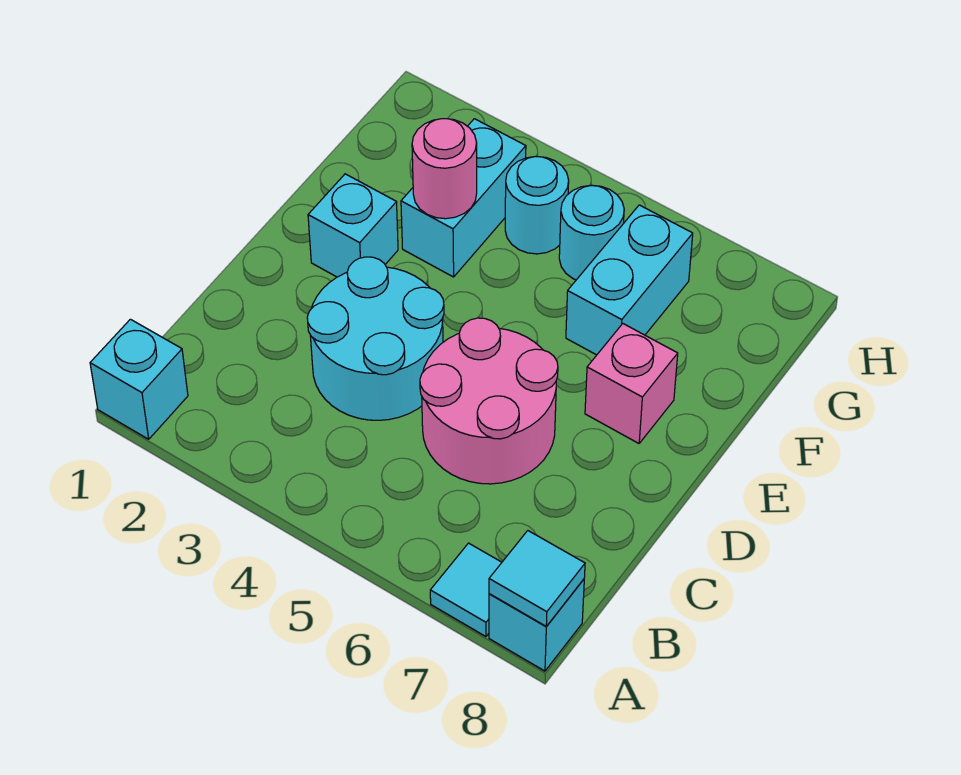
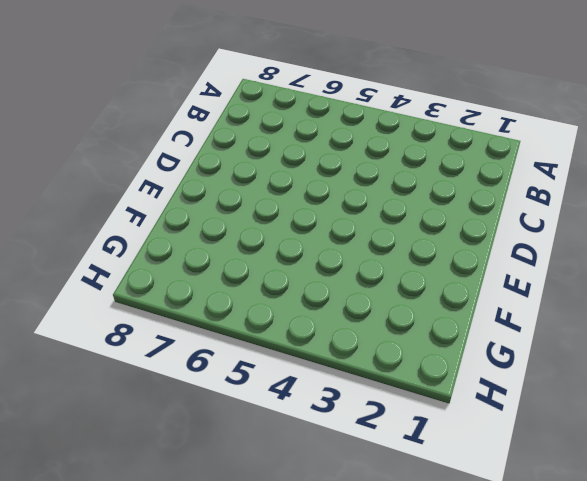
none -> cyan brick A1 level 1
none -> cyan tile A7 level 1
none -> cyan brick A8 level 1

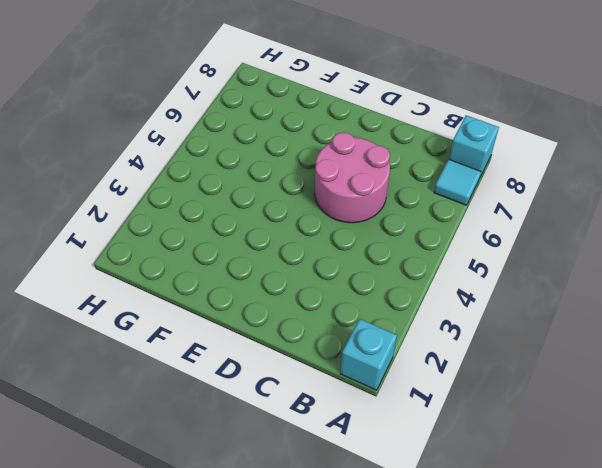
none -> cyan round brick C3:D4 level 1
none -> cyan brick E2 level 1
none -> pink brick E7 level 1

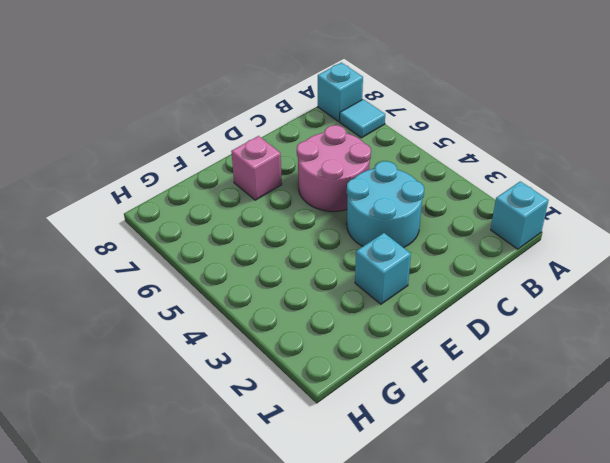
none -> cyan brick F3:G3 level 1
none -> cyan brick F6:G6 level 1
none -> cyan round brick G4 level 1

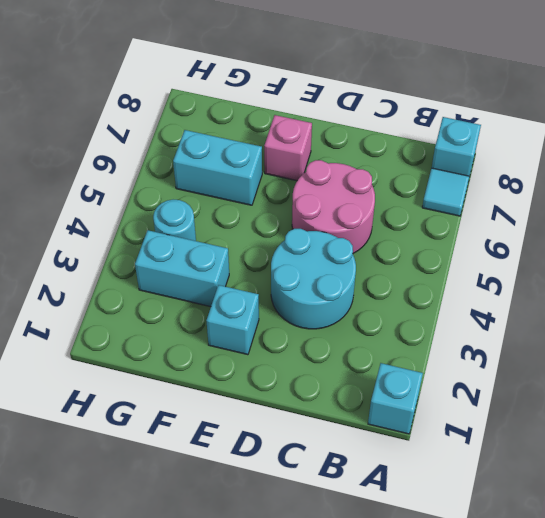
none -> cyan round brick G5 level 1
none -> cyan tile A8 level 2
none -> pink round brick F3 level 2

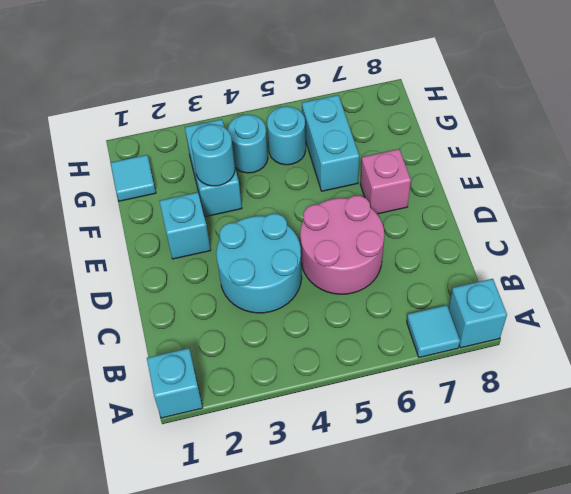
cyan round brick F3 level 2 -> pink round brick F3 level 2
cyan tile G1 level 1 -> cyan tile A8 level 2

